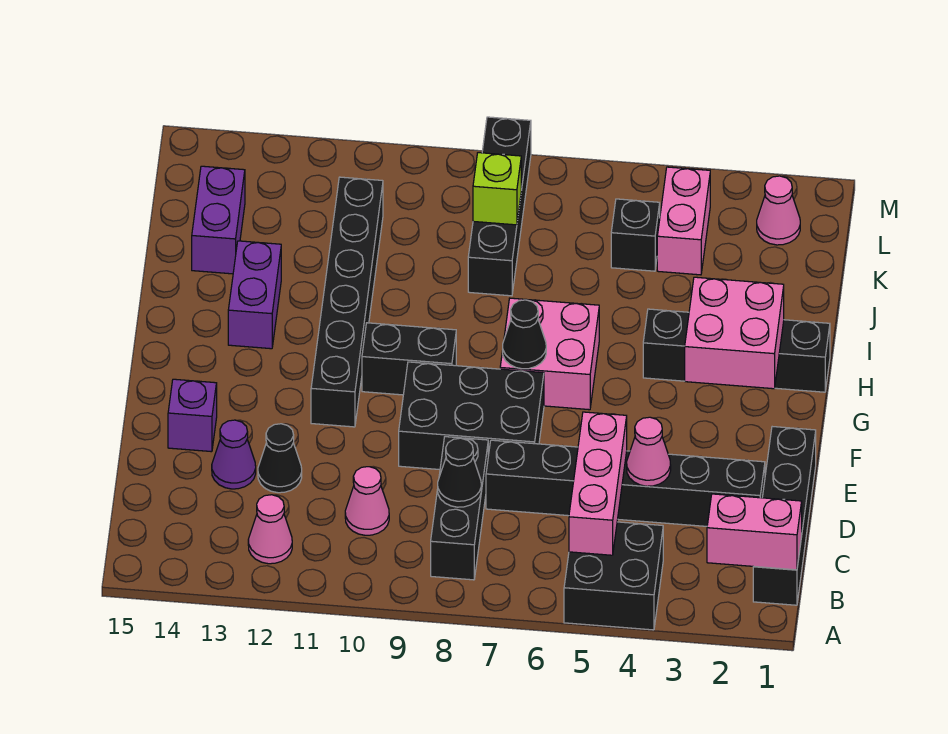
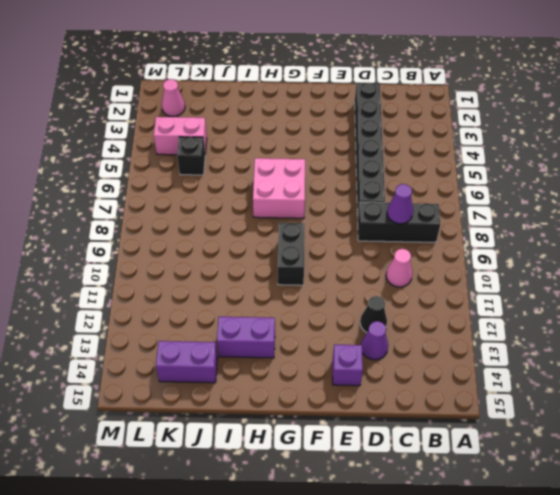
purple cone C8 level 2 -> black cone C8 level 2
none -> black brick A4:B5 level 1
none -> black brick B1:E1 level 1
none -> pink cone B12 level 1

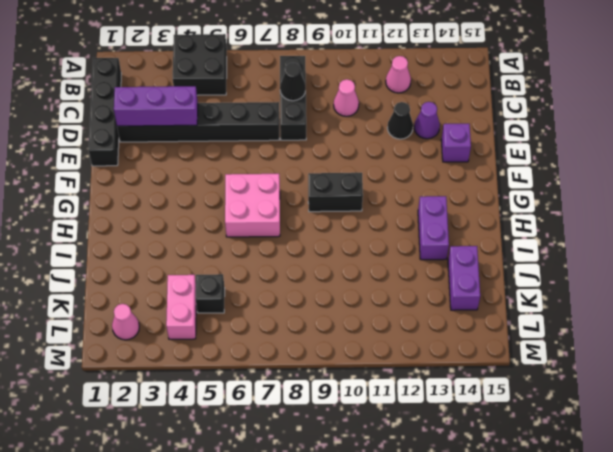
purple brick D2:D4 level 2 -> pink cone D4 level 2
none -> black brick E7:F9 level 1
none -> black brick F11:K11 level 1
none -> black brick H1:H4 level 1

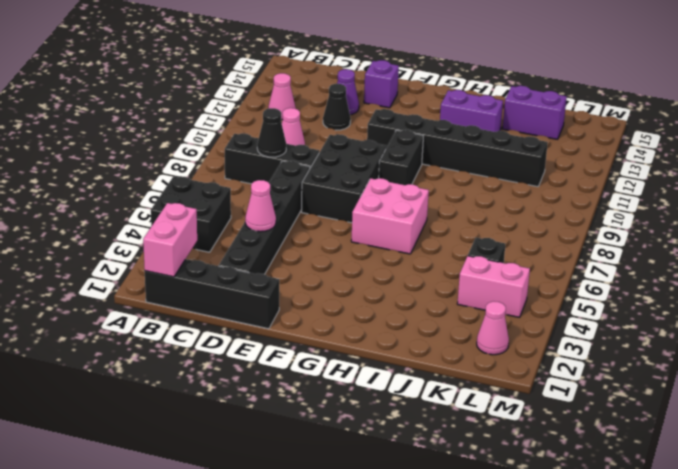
none -> black brick H1:H4 level 1
none -> black brick J8:M8 level 1
none -> pink brick B5:D5 level 2

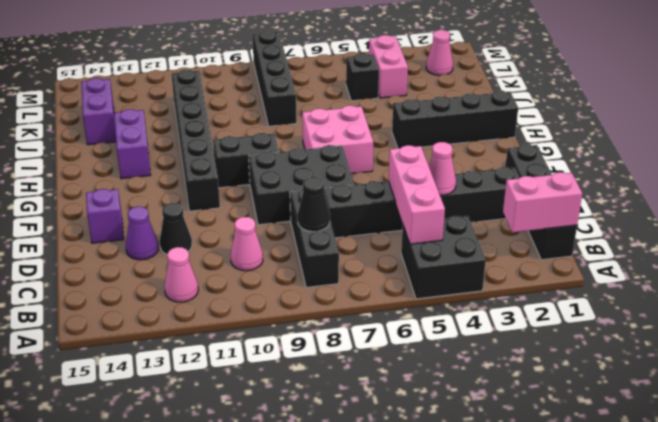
none -> pink brick G2:H3 level 2
none -> black cone G7 level 2
none -> lime brick K8 level 2

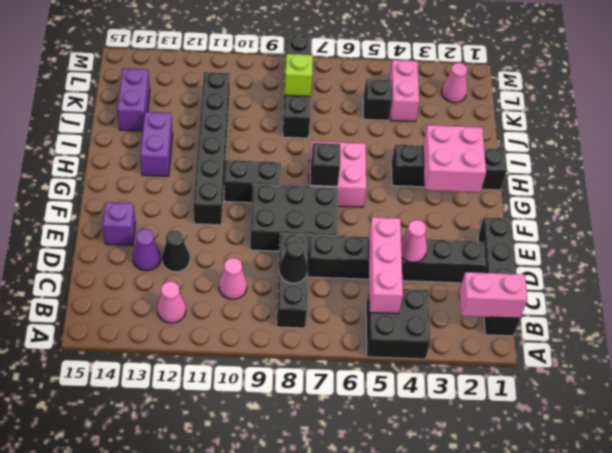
black brick G7 level 2 -> black cone G7 level 2

